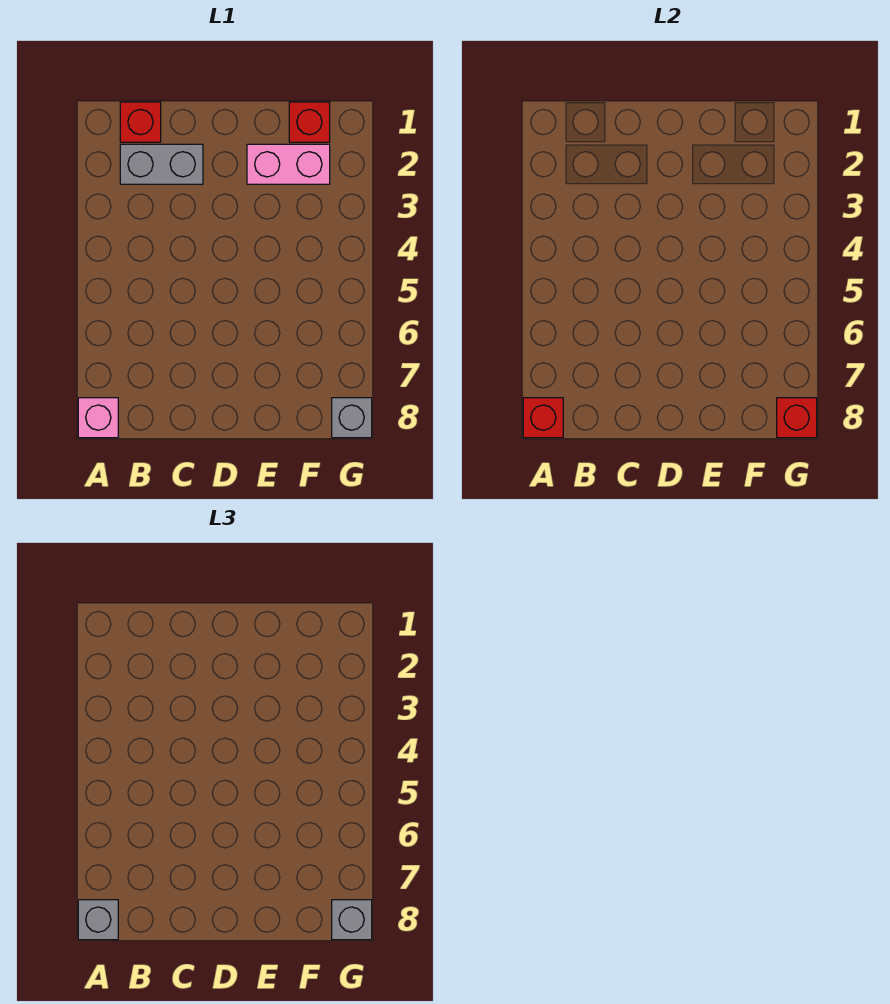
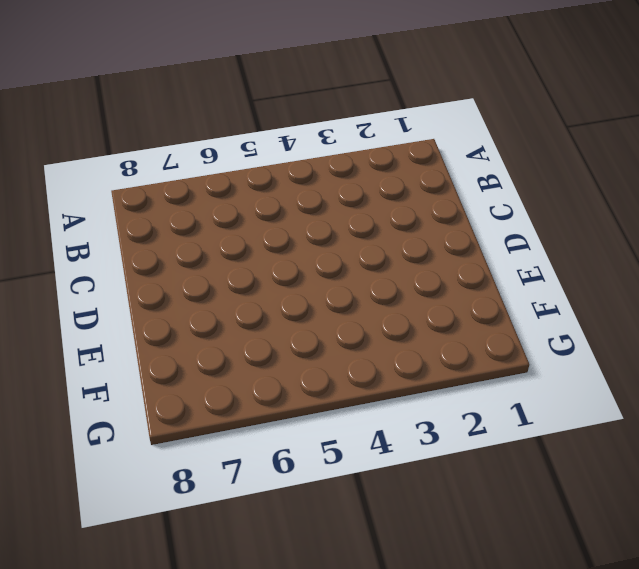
none -> pink brick A8 level 1
none -> red brick B1 level 1

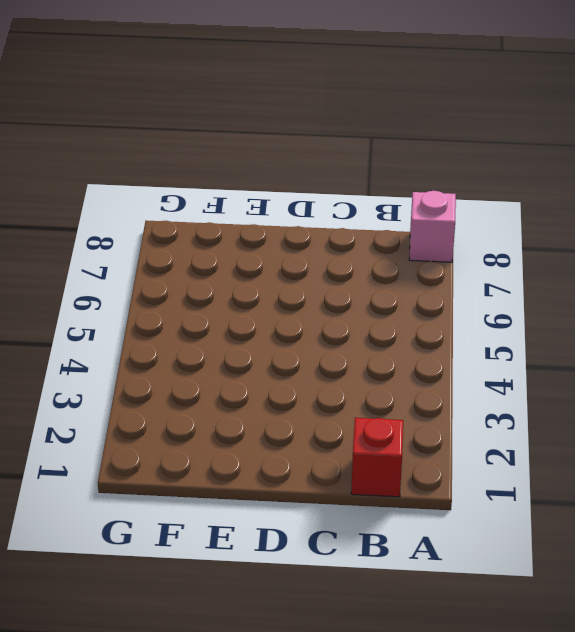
none -> grey brick B2:C2 level 1
none -> pink brick E2:F2 level 1

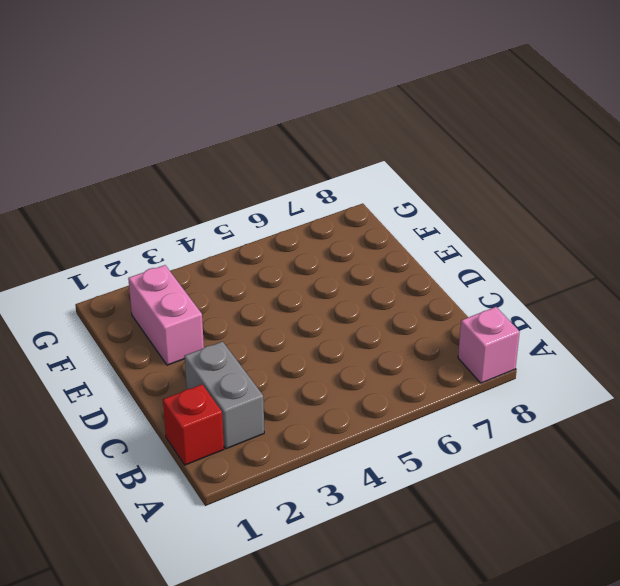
none -> red brick F1 level 1
none -> grey brick G8 level 1

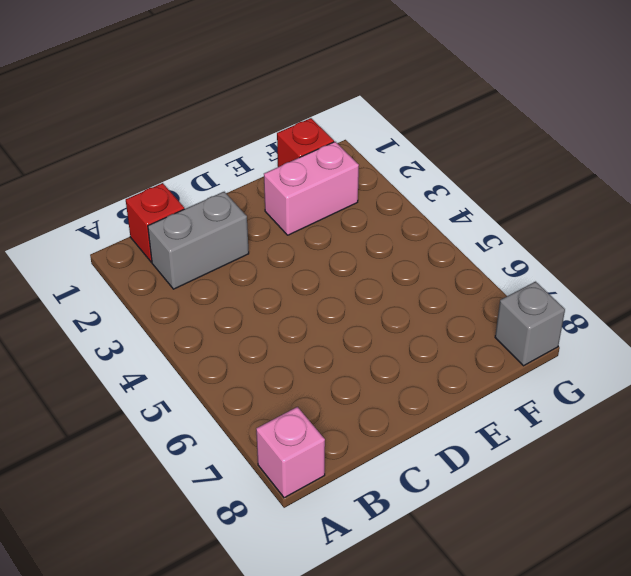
none -> red brick A8 level 2
none -> red brick G8 level 2

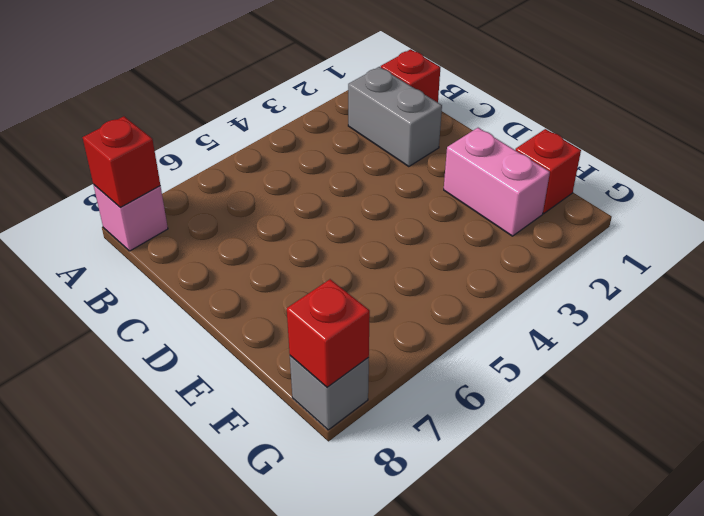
none -> grey brick A8 level 3
none -> grey brick G8 level 3

